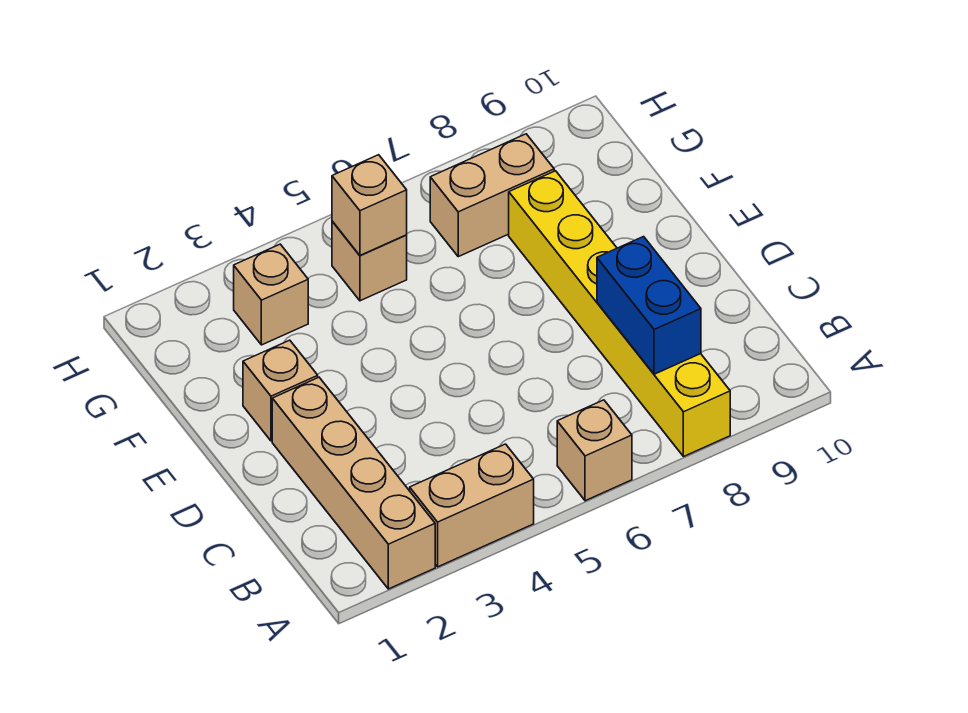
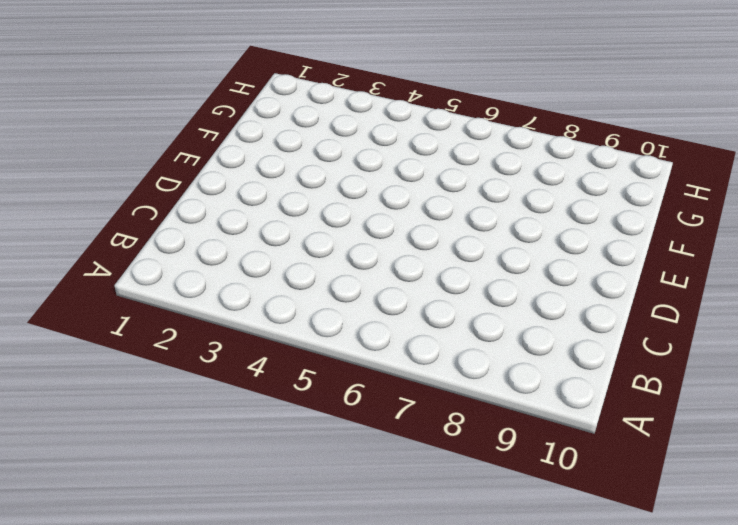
none -> tan brick A2:D2 level 1
none -> tan brick A3:A4 level 1

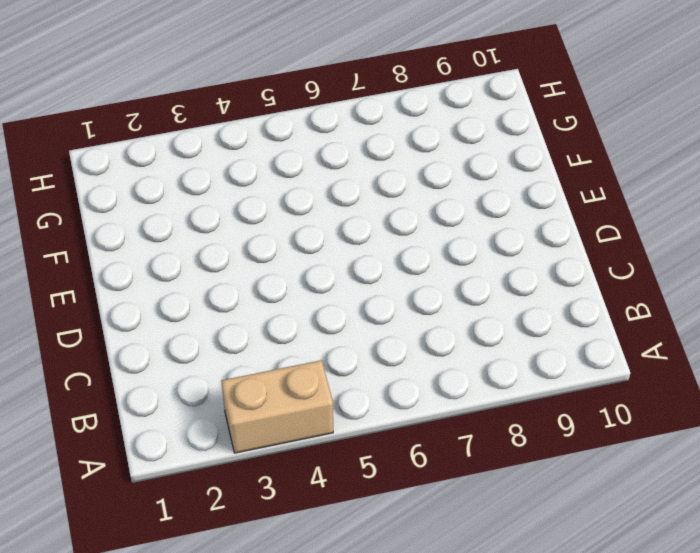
none -> tan brick A2:D2 level 1
none -> tan brick A6 level 1

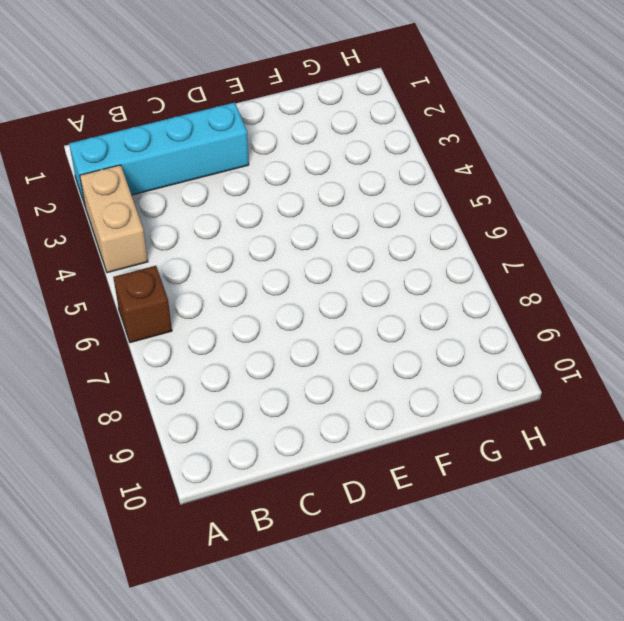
cyan brick A2:D2 level 1 -> tan brick A2:D2 level 1
brown brick A6 level 1 -> tan brick A6 level 1
none -> yellow brick A8:F8 level 1
none -> tan brick E2 level 1

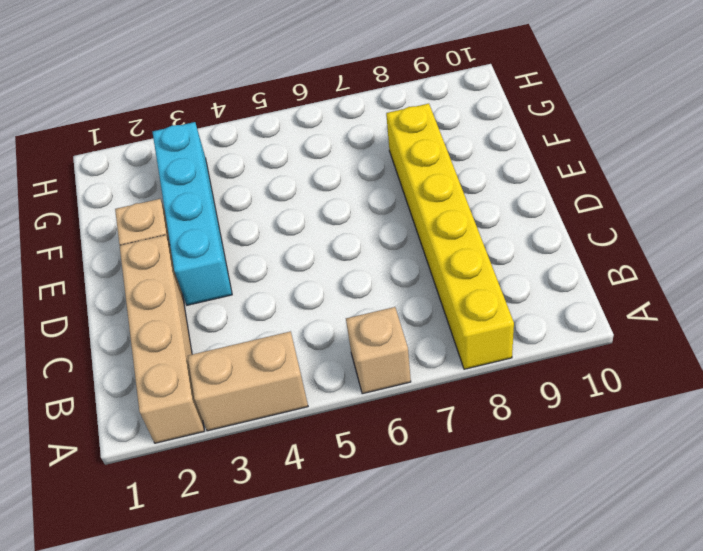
cyan brick D3:G3 level 1 -> tan brick G3 level 1
none -> tan brick G5 level 1
none -> tan brick G7:G8 level 1

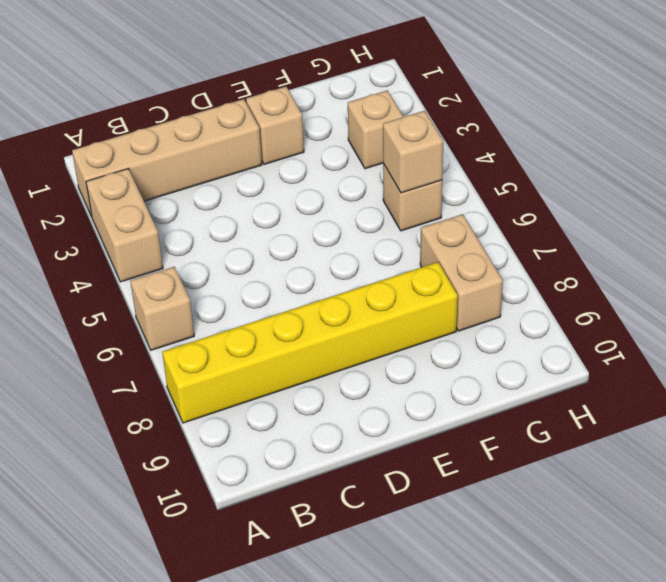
none -> blue brick B8:C8 level 2

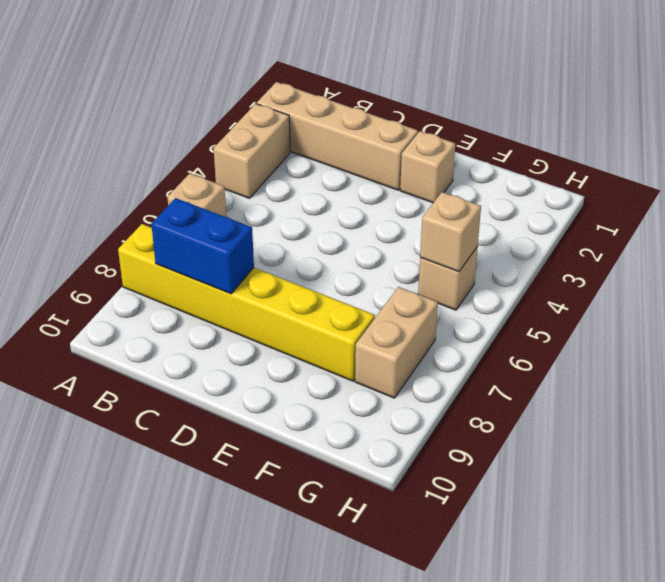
none -> tan brick G3 level 1

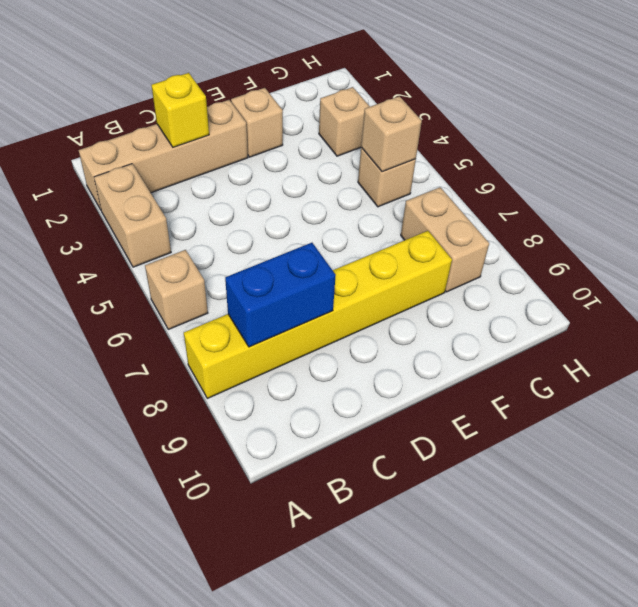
yellow brick C2 level 2 -> none

